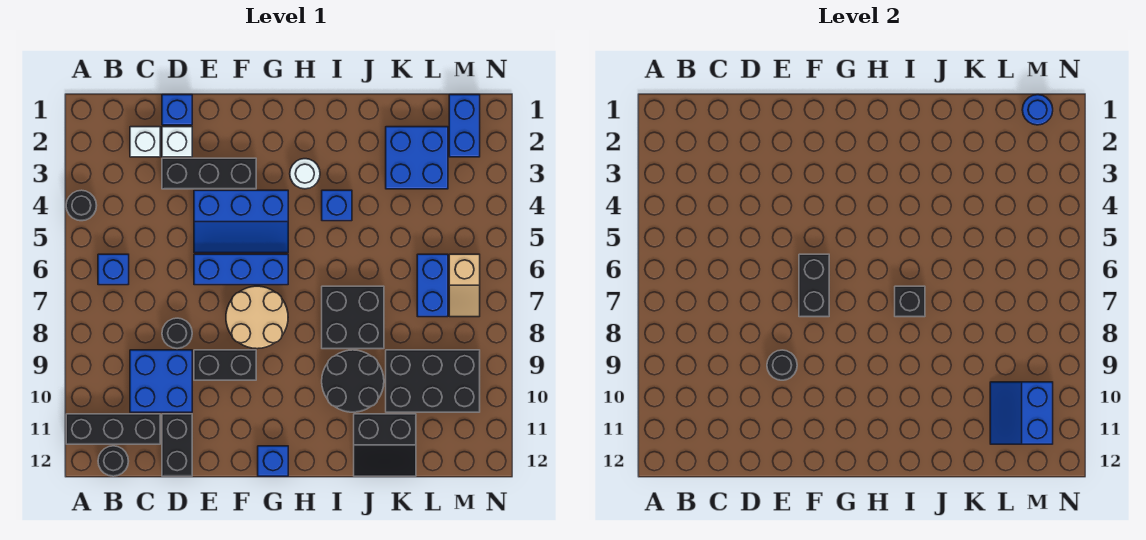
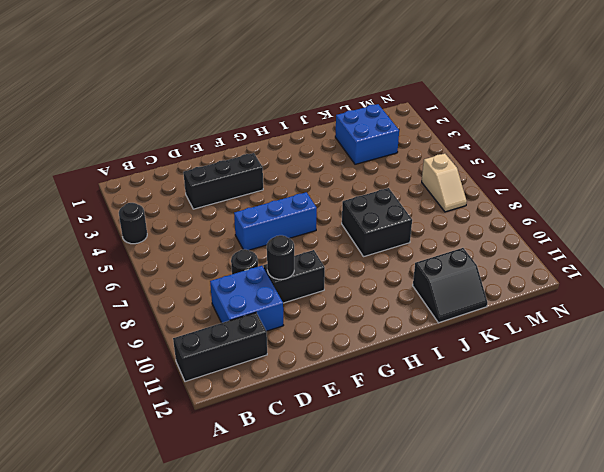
none -> blue brick B6 level 1
none -> black round brick B12 level 1
none -> white brick C2 level 1
none -> blue brick D1 level 1

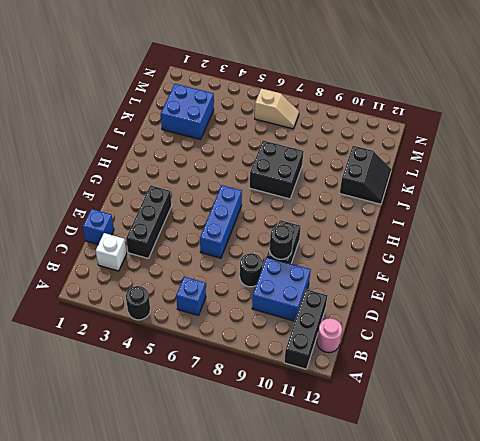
pink round brick B12 level 1 -> black round brick B12 level 1
none -> white brick D2 level 1
none -> black brick D11:D12 level 1
none -> blue slope E4:G5 level 1 top 4
none -> tan round brick F7:G8 level 1

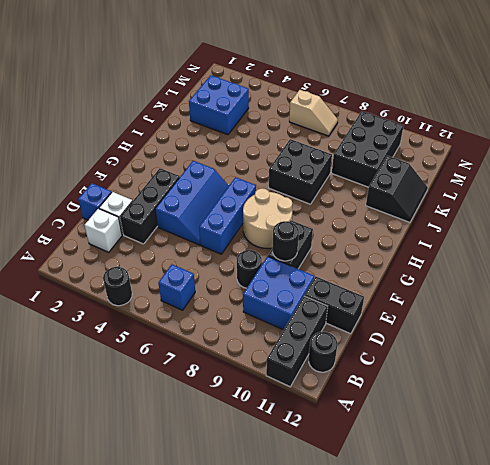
none -> blue brick G12 level 1
none -> white round brick H3 level 1
none -> blue brick I4 level 1
none -> black round brick I9:J10 level 1

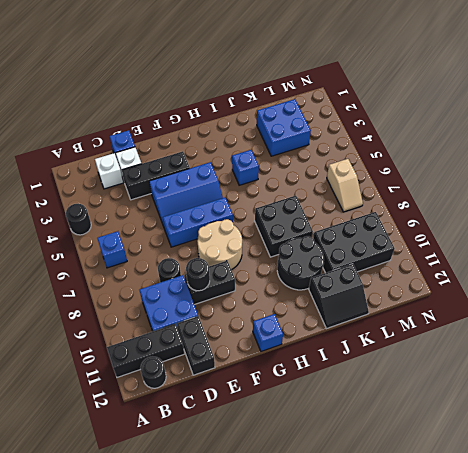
none -> white round brick H3 level 1
none -> blue brick L6:L7 level 1
none -> blue brick M1:M2 level 1
none -> black brick F6:F7 level 2

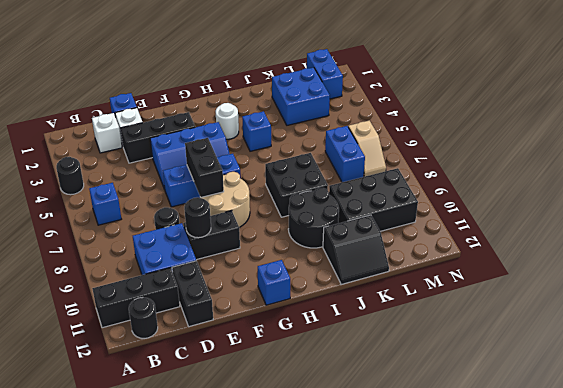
none -> black brick I7 level 2
none -> blue slope L10:M11 level 2 top M
none -> blue round brick M1 level 2

